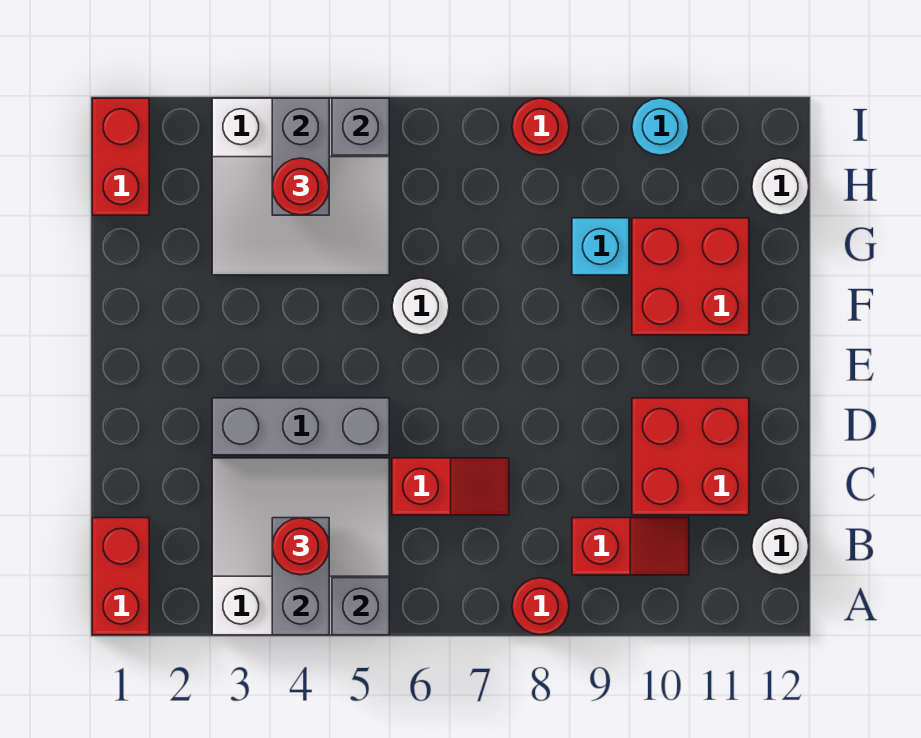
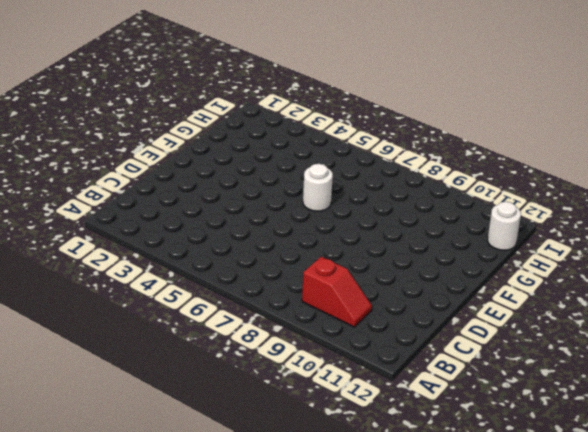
none -> red brick A1:B1 level 1
none -> white slope A3:C5 level 1 top A
none -> red round brick A8 level 1

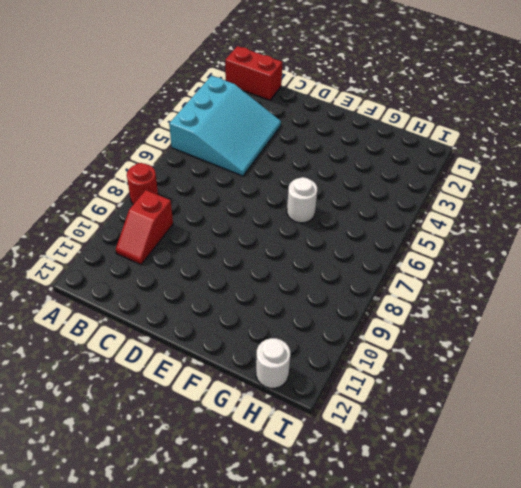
cyan slope A3:C5 level 1 top A -> white slope A3:C5 level 1 top A
none -> white round brick B12 level 1
none -> red slope C6:C7 level 1 top 6
none -> red brick C10:D11 level 1

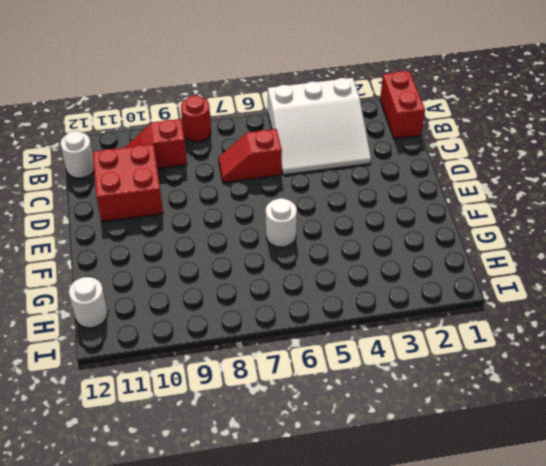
none -> grey brick D3:D5 level 1
none -> red brick F10:G11 level 1
none -> white slope G3:I5 level 1 top I

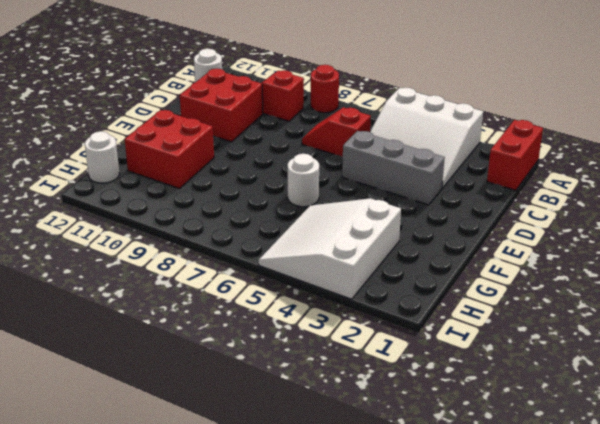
white slope G3:I5 level 1 top 3 -> white slope G3:I5 level 1 top I
none -> cyan brick G9 level 1
none -> red brick H1:I1 level 1
none -> red round brick I8 level 1

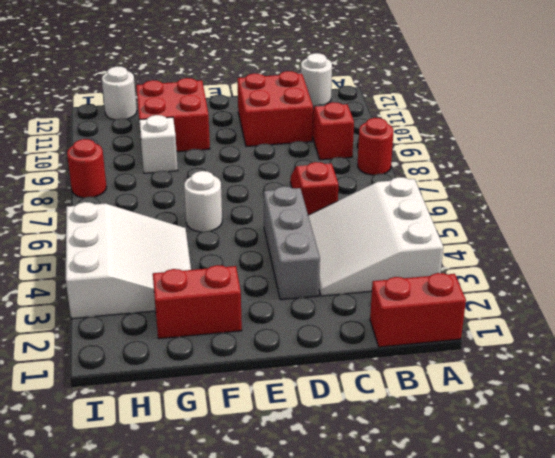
red brick F2:G2 level 1 -> red brick H1:I1 level 1
white brick G9 level 1 -> cyan brick G9 level 1
none -> cyan round brick I10 level 1
none -> grey brick A4:B4 level 2
none -> grey brick A5 level 2

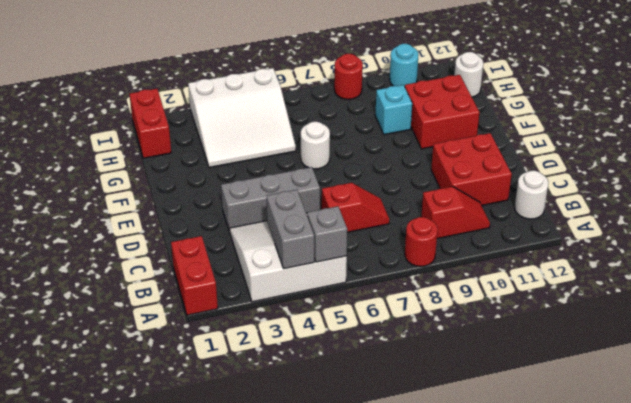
none -> grey brick H4:I4 level 2
none -> grey brick I5 level 2
none -> red round brick B4 level 3

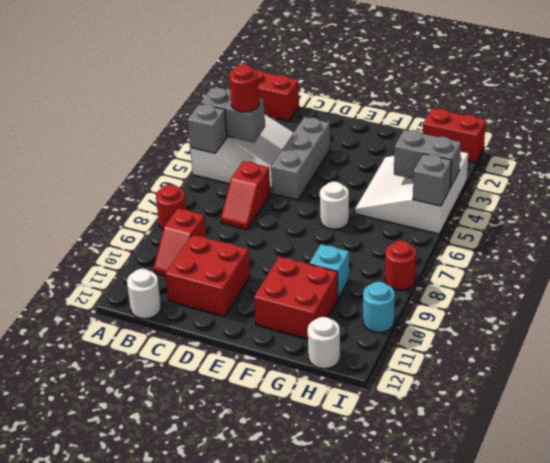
none -> red round brick H4 level 3

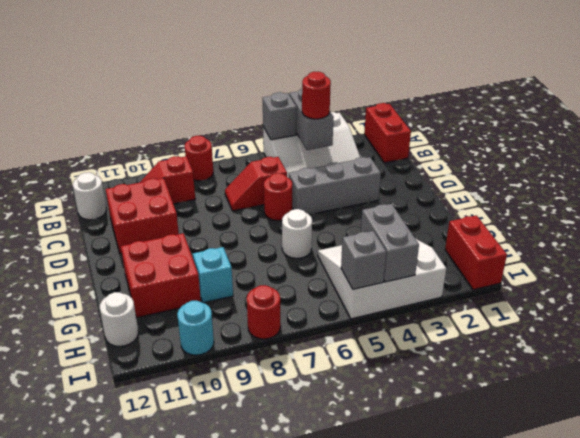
red round brick D6 level 1 -> red round brick H4 level 3

